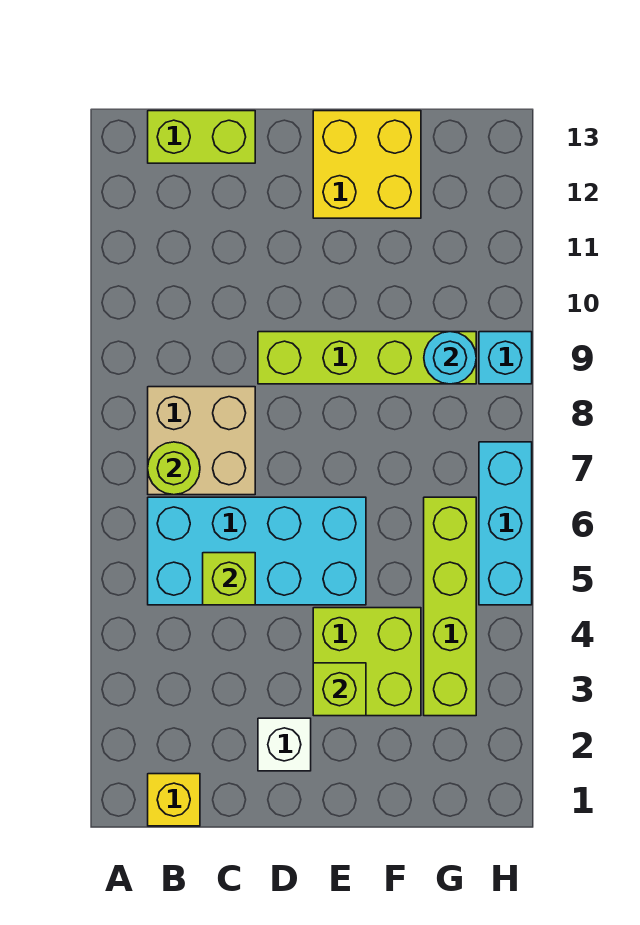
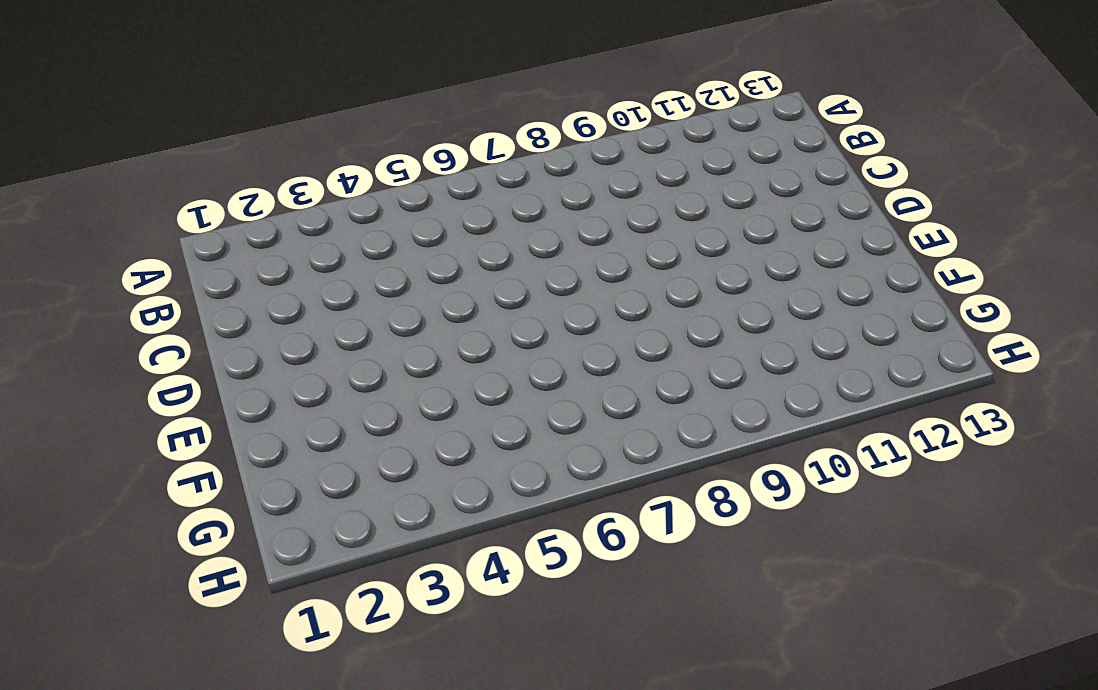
none -> yellow brick B1 level 1
none -> cyan brick B5:E6 level 1
none -> tan brick B7:C8 level 1

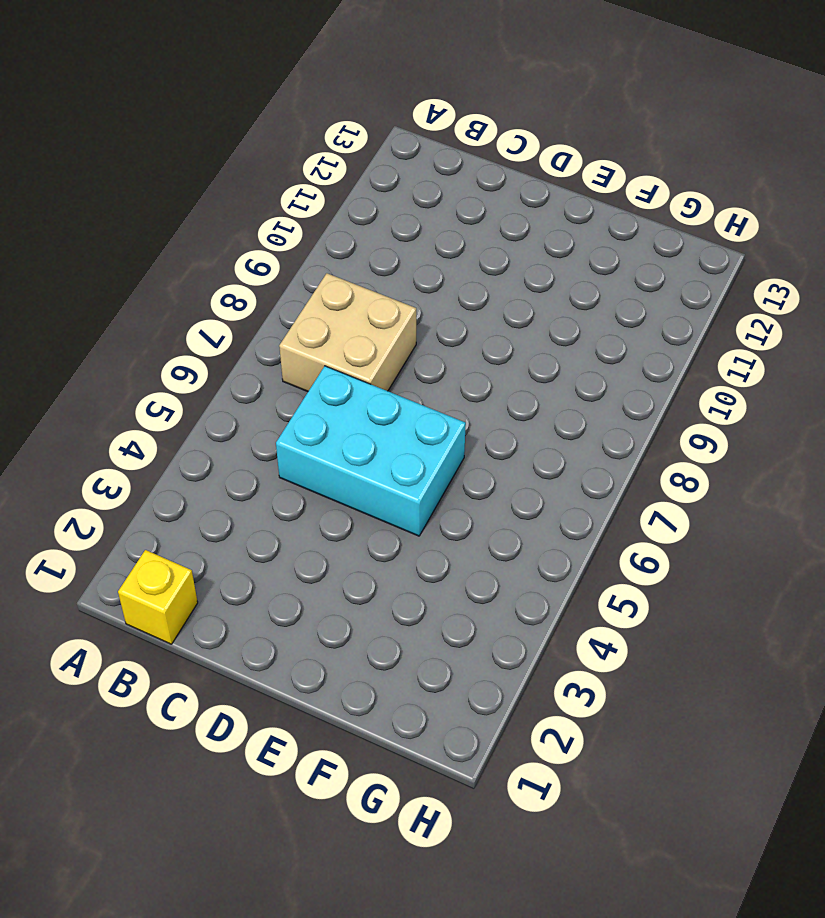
cyan brick C5:E6 level 1 -> cyan brick B5:E6 level 1
none -> lime brick B13:C13 level 1
none -> white brick D2 level 1
none -> lime brick D9:G9 level 1

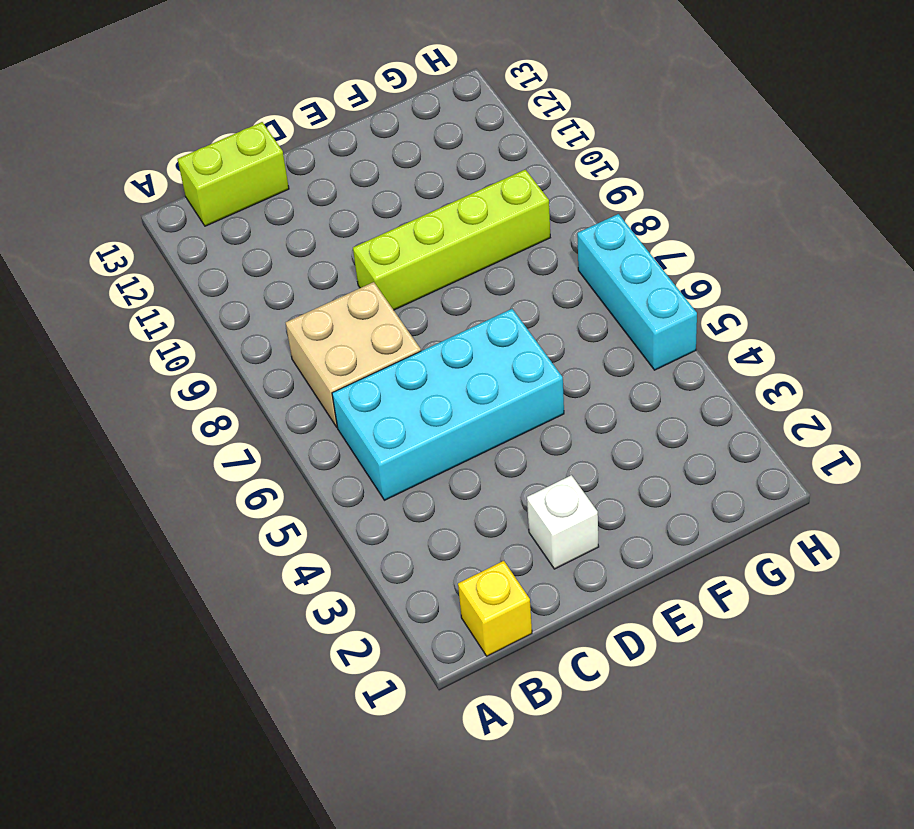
none -> lime brick E3:F4 level 1
none -> yellow brick E12:F13 level 1
none -> lime brick G3:G6 level 1

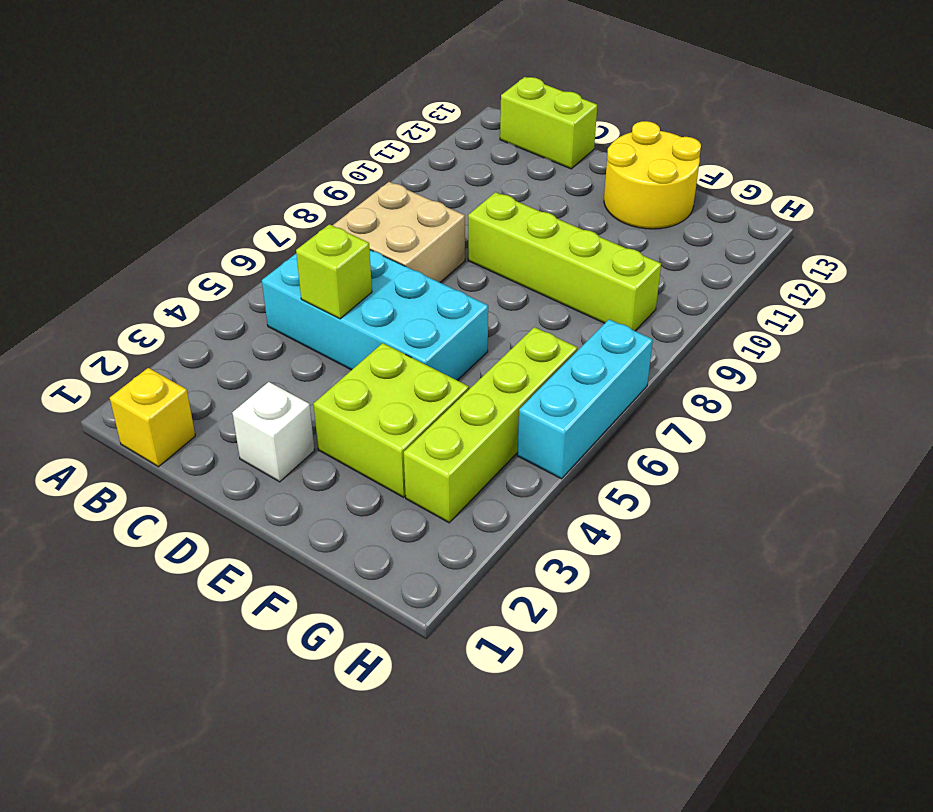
yellow round brick E12:F13 level 1 -> yellow brick E12:F13 level 1
none -> cyan brick H9 level 1
none -> lime round brick B7 level 2
none -> lime brick E3 level 2

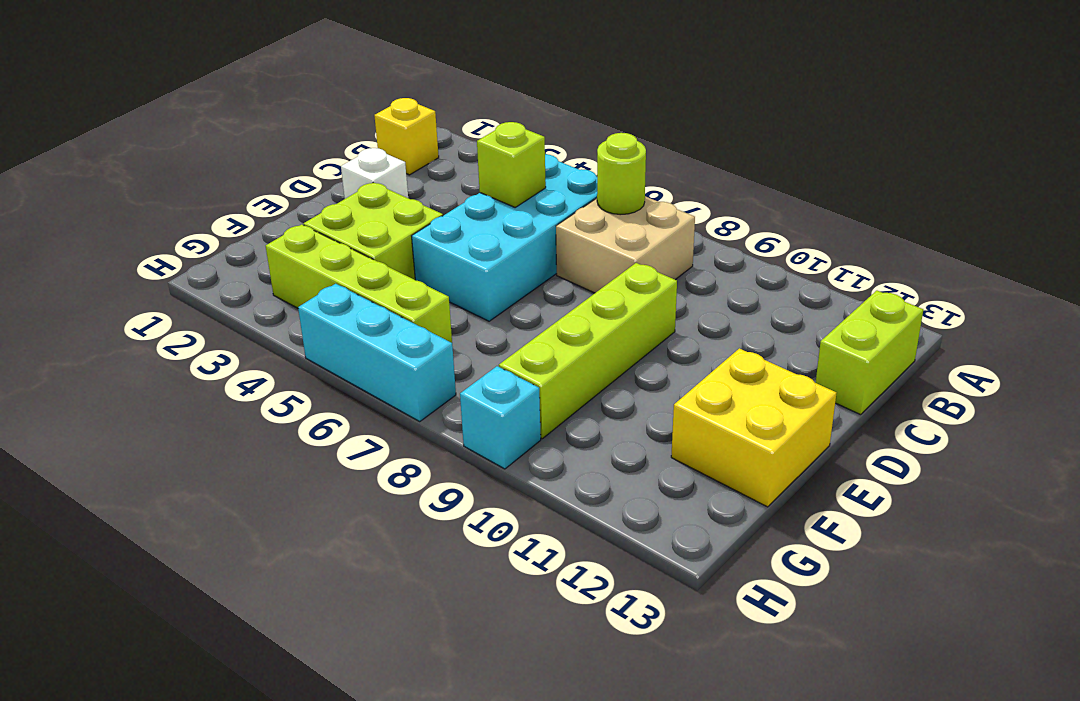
none -> lime brick E3 level 2
none -> cyan round brick G9 level 2

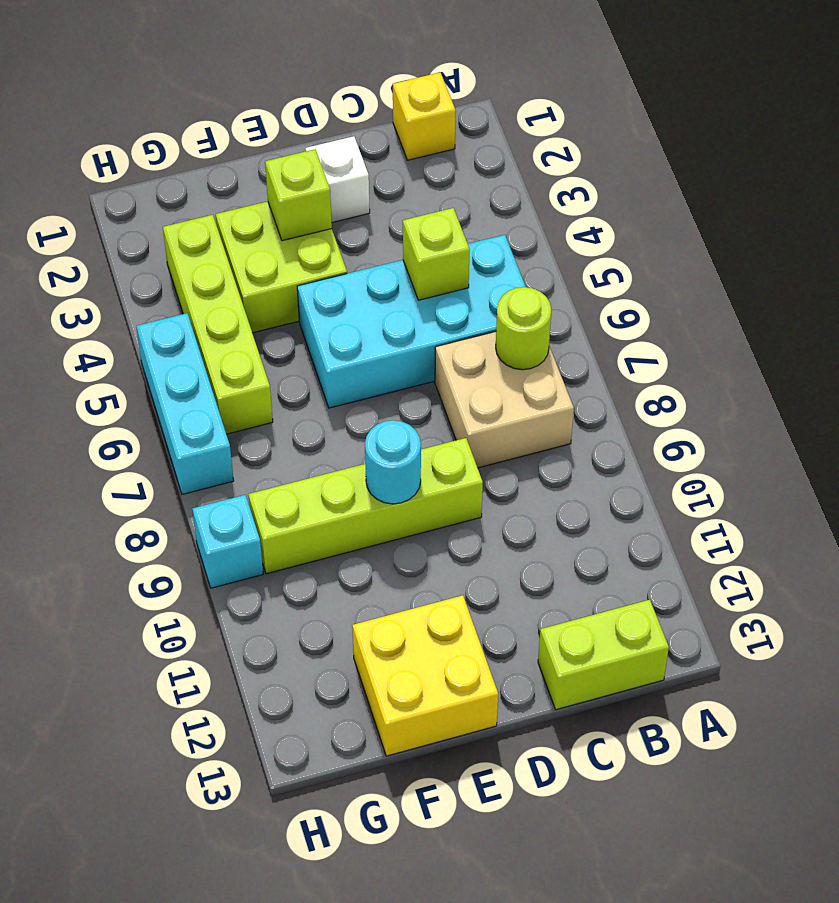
cyan round brick E9 level 2 -> cyan round brick G9 level 2

